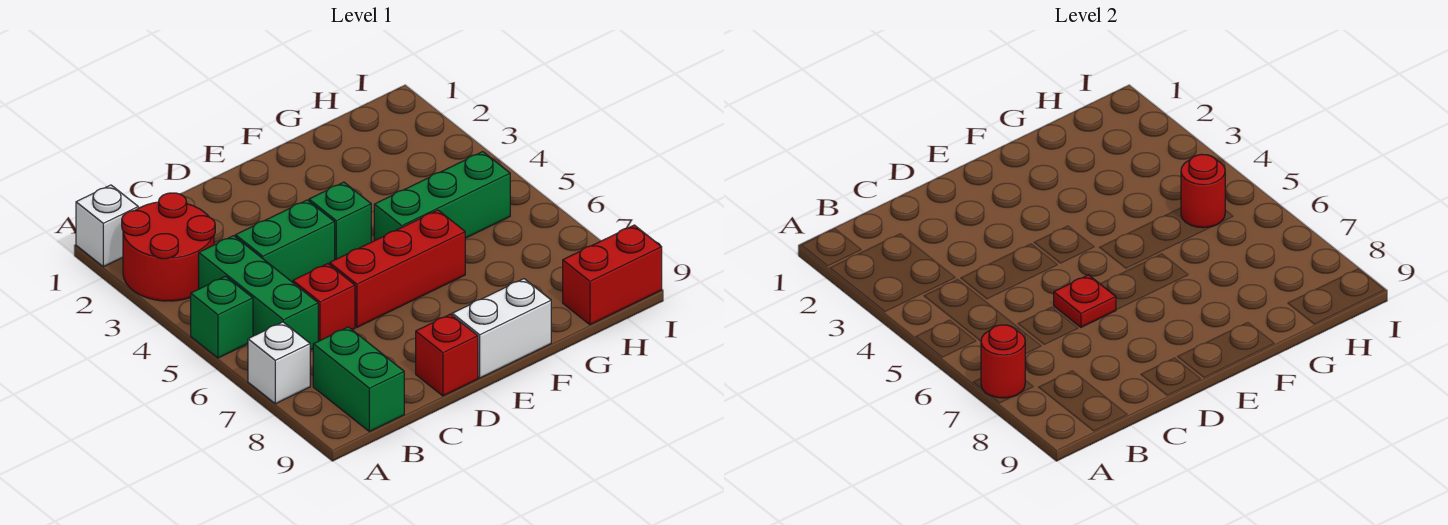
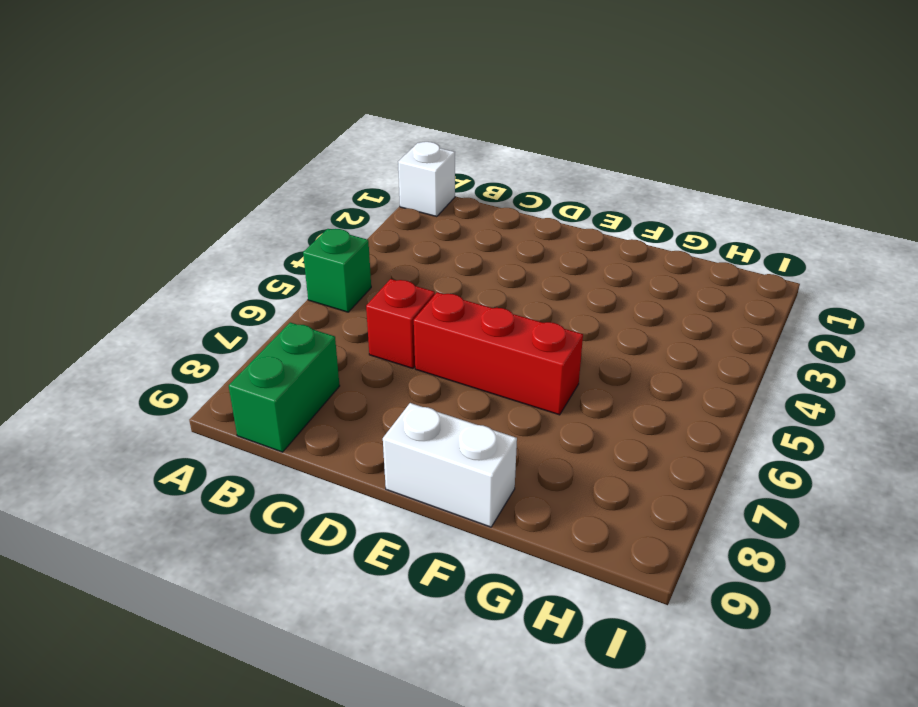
none -> red round brick A2:B3 level 1
none -> white brick A7 level 1
none -> green brick B4:B6 level 1

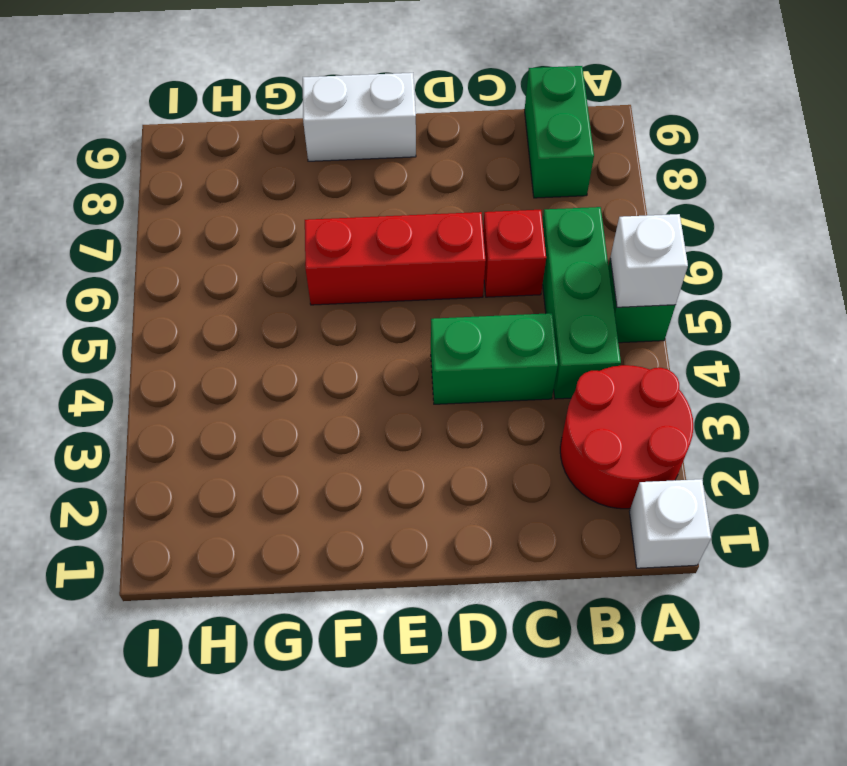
white brick A5 level 2 -> white brick A7 level 1
none -> red brick D9 level 1
none -> green brick E4 level 1
none -> green brick F5:H5 level 1

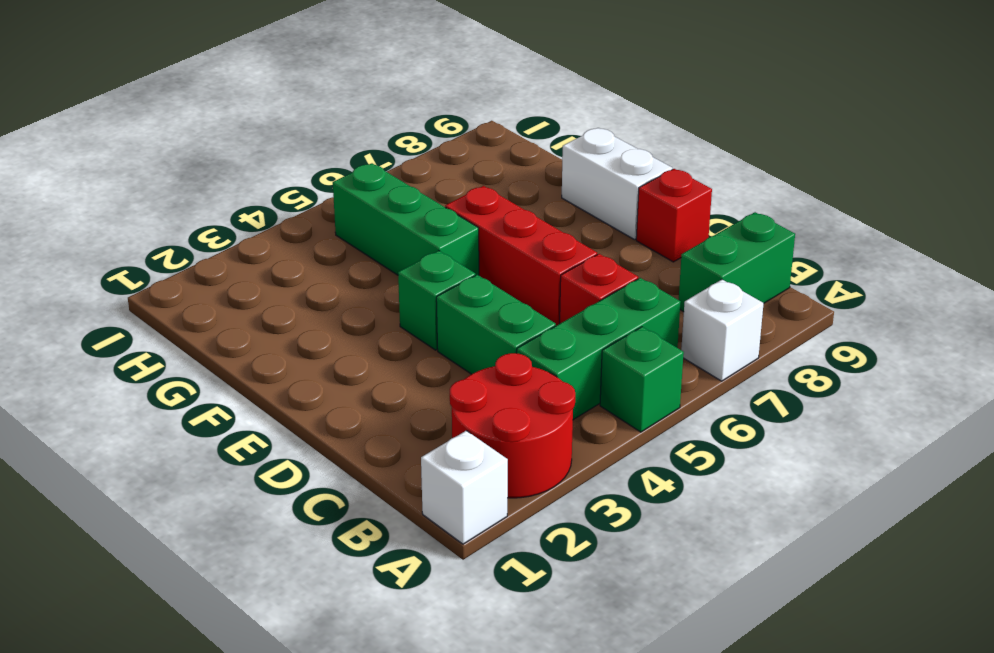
none -> red brick H9:I9 level 1
none -> red round brick A7 level 2
none -> red plate D6 level 2

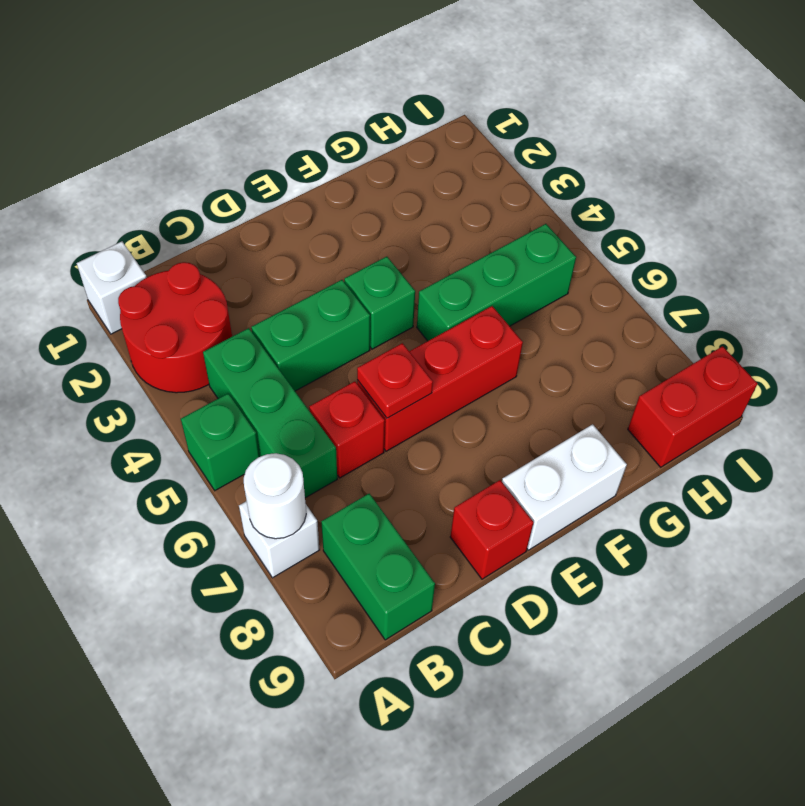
white round brick A7 level 2 -> red round brick A7 level 2
none -> red round brick H5 level 2

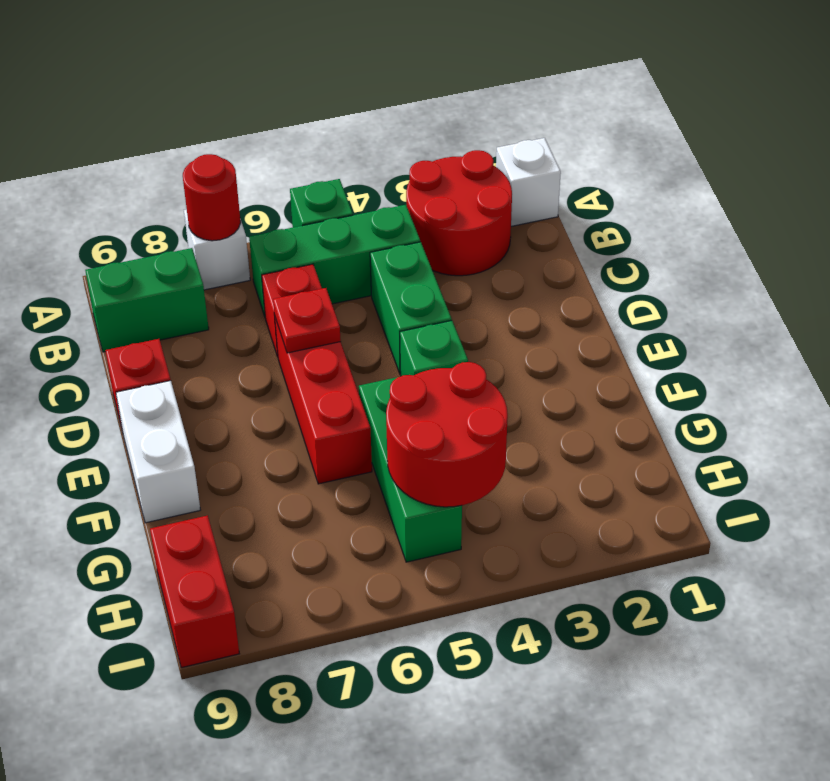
red round brick G4:H5 level 2 -> red round brick H5 level 2

